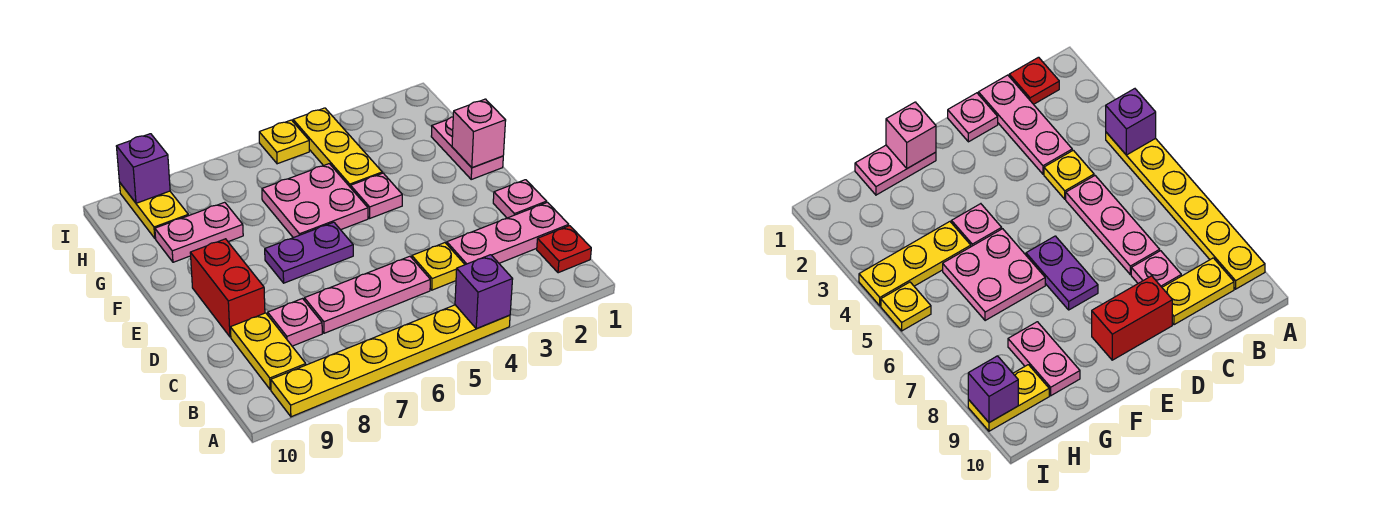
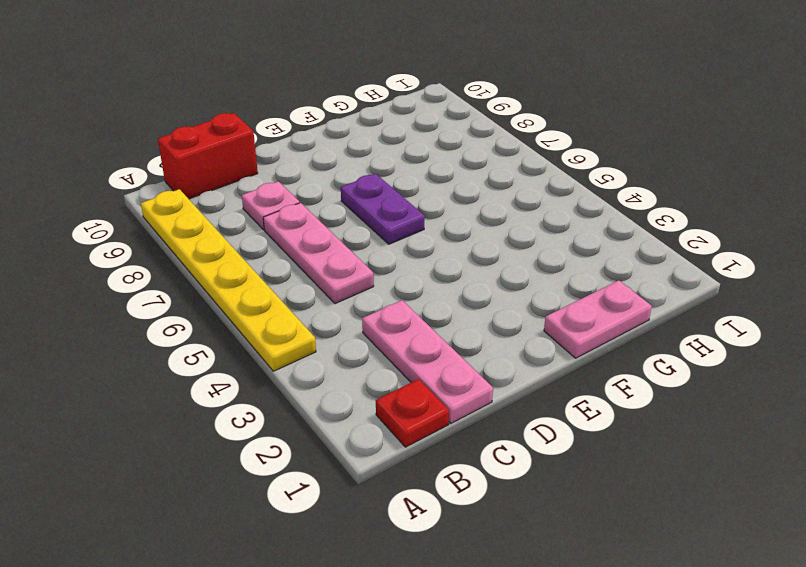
red brick B10:C10 level 1 -> red brick D9:E9 level 1
none -> yellow plate B9:C9 level 1
none -> yellow plate C4 level 1
none -> pink plate D1 level 1

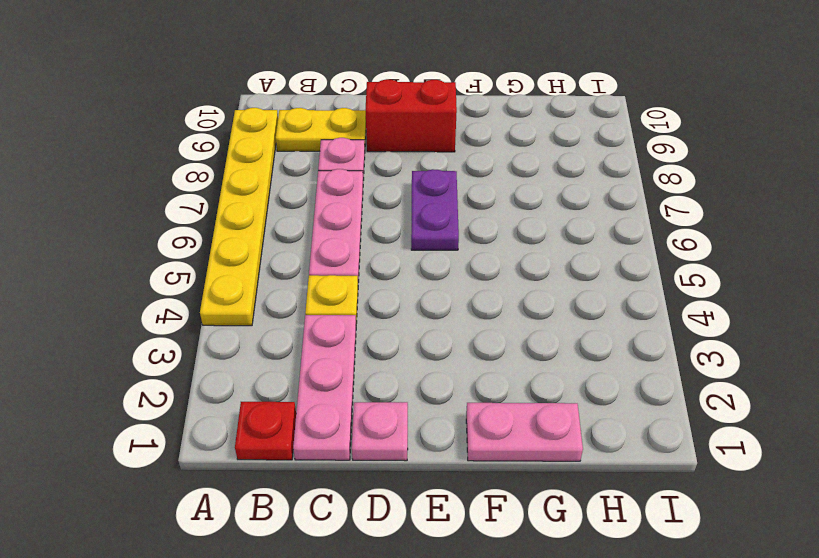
none -> pink plate F4 level 1
none -> pink plate F5:G6 level 1
none -> yellow plate G4:I4 level 1

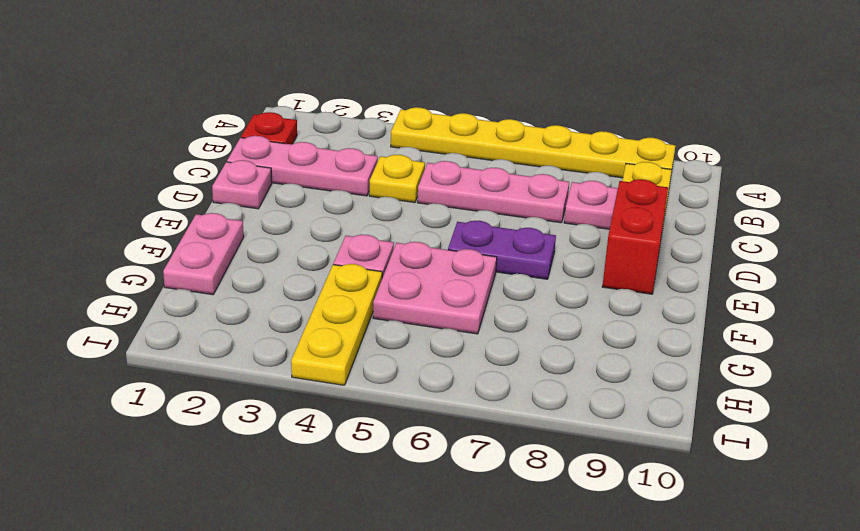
none -> pink plate G8:G9 level 1
none -> yellow plate H9:I9 level 1
none -> yellow plate I5 level 1

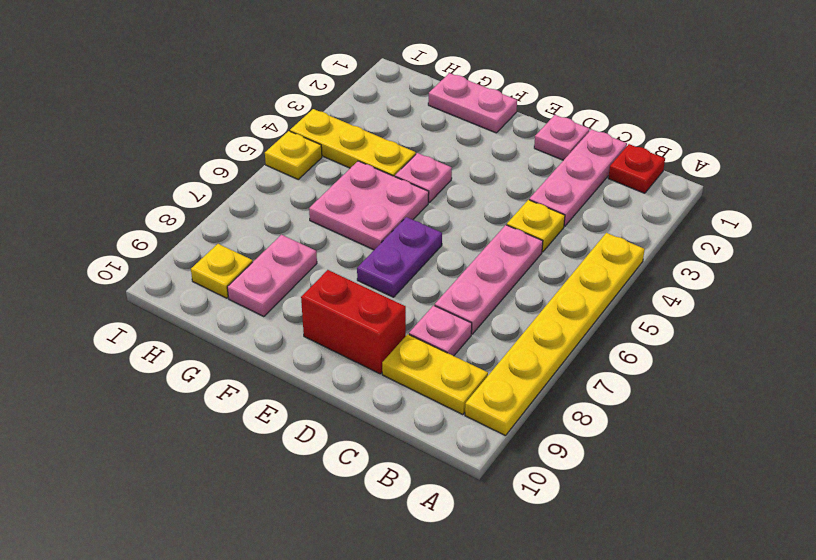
yellow plate H9 level 1 -> yellow plate H9:I9 level 1
none -> purple brick A4 level 2
none -> pink brick F1 level 2
none -> purple brick I9 level 2

